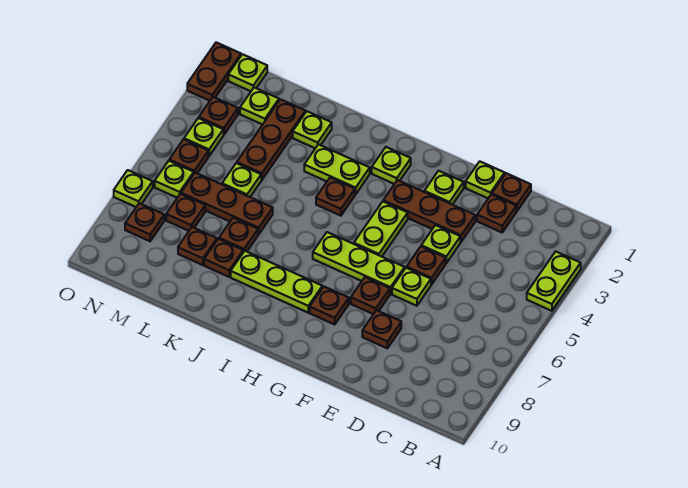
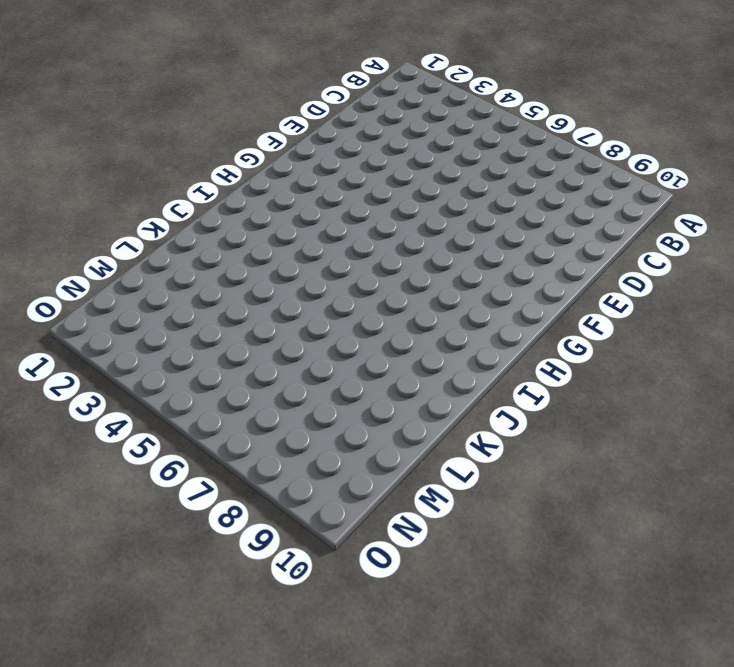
none -> lime plate A3:A4 level 1
none -> brown plate D1 level 1
none -> brown plate D2 level 1
none -> lime plate E1 level 1

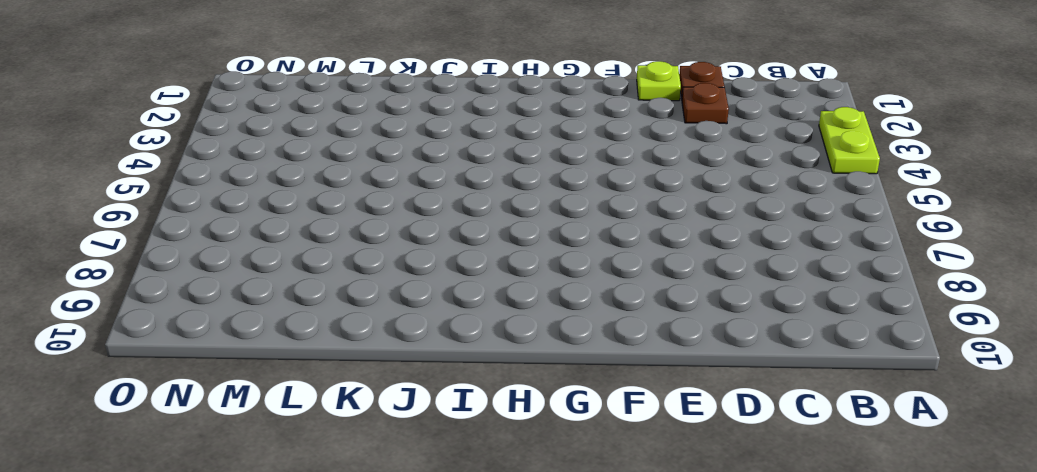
none -> brown plate E3:G3 level 1
none -> lime plate E4 level 1
none -> brown plate E5 level 1
none -> lime plate E6 level 1

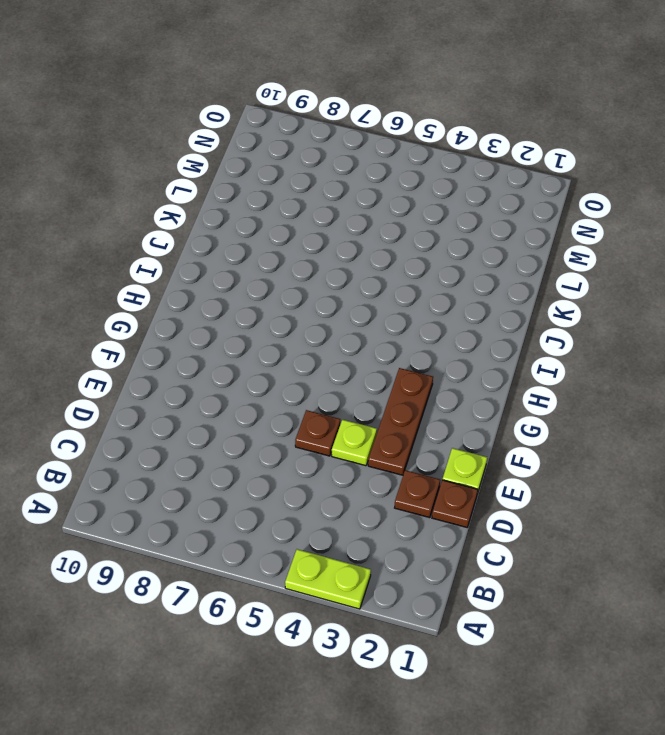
none -> lime plate E6 level 1
none -> brown plate E8 level 1
none -> lime plate F2 level 1
none -> lime plate F6:H6 level 1

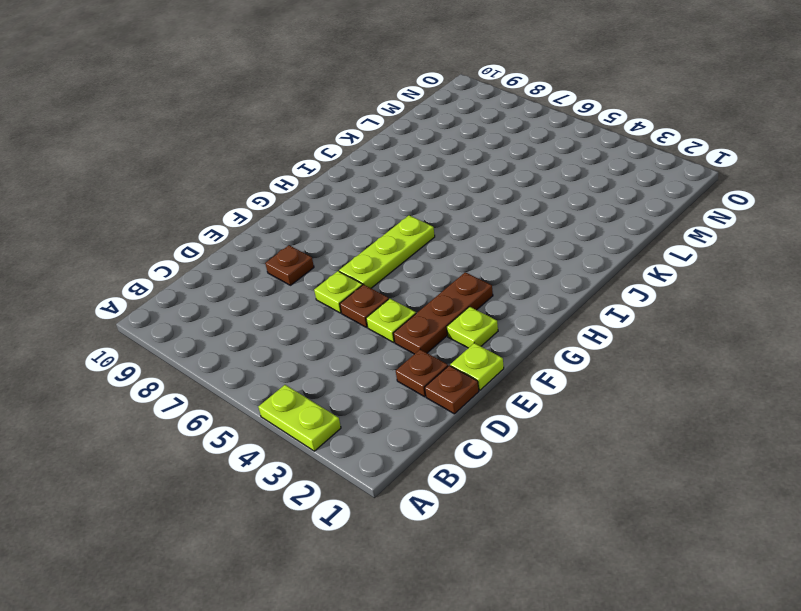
none -> brown plate F7 level 1
none -> lime plate G4:G5 level 1
none -> brown plate G8 level 1
none -> lime plate H2 level 1

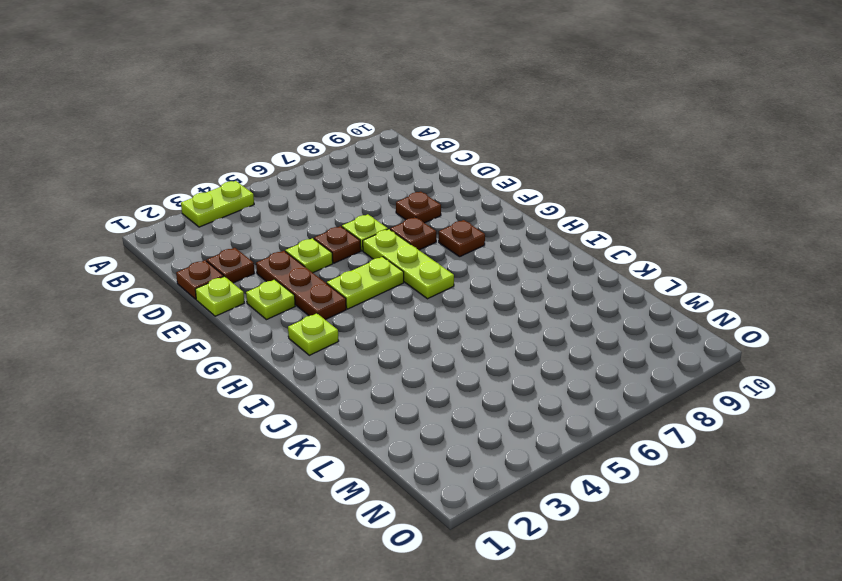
none -> lime plate H8:J8 level 1
none -> lime plate I3:J3 level 1
none -> brown plate I4 level 1
none -> lime plate K2 level 1

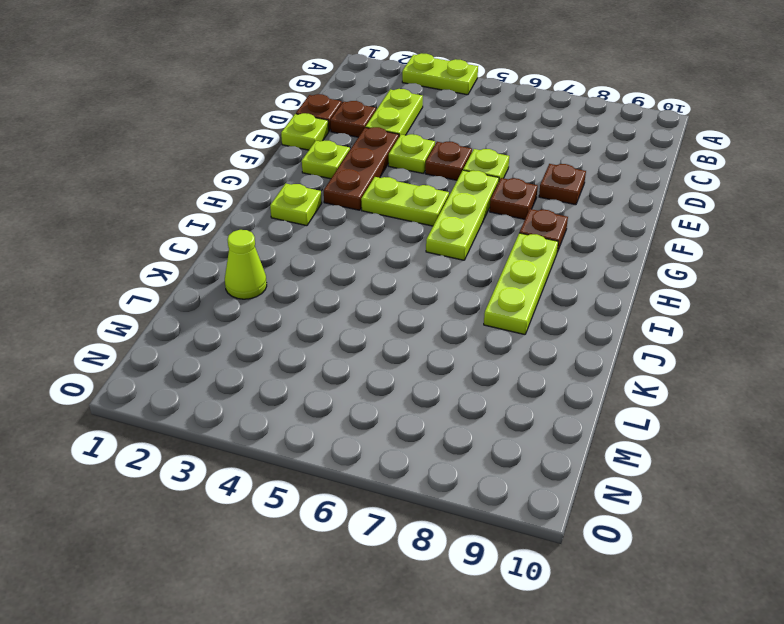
lime plate C3:D3 level 1 -> lime plate I3:J3 level 1
lime cone K2 level 1 -> lime plate K2 level 1
none -> brown plate I4 level 1
none -> brown plate K6:M6 level 1
none -> brown plate K7 level 1
none -> brown plate K8 level 1

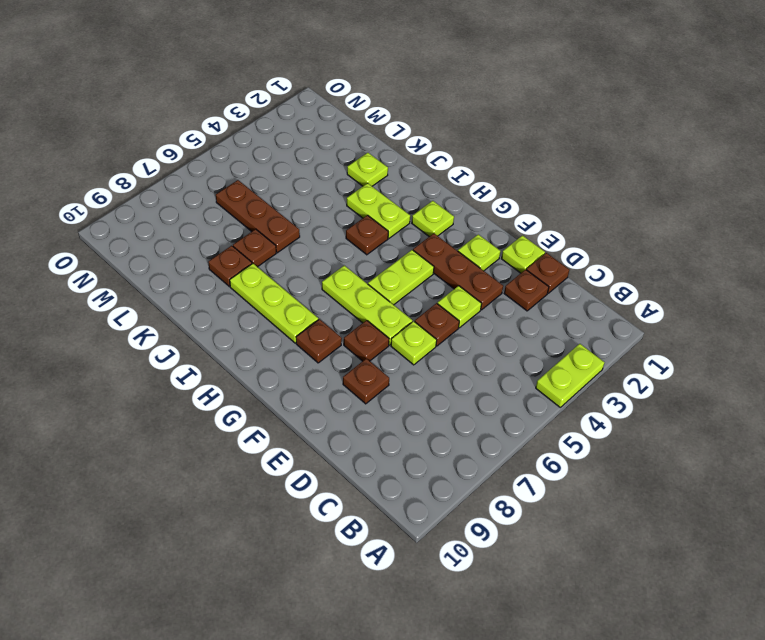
none -> brown plate L2:L4 level 1
none -> lime plate L5 level 1
none -> brown plate L8 level 1
none -> lime plate M2 level 1

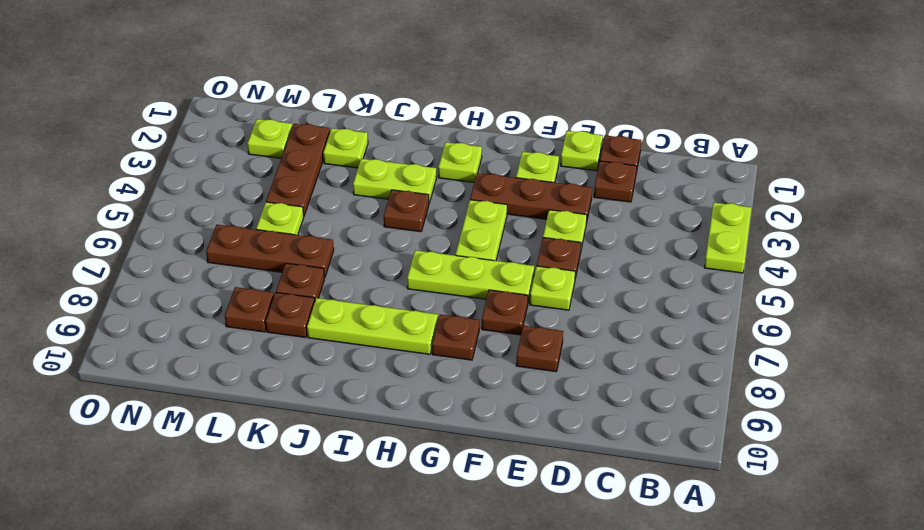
none -> brown plate M7 level 1
none -> lime plate N1 level 1
none -> brown plate N3 level 1
none -> lime plate N4 level 1

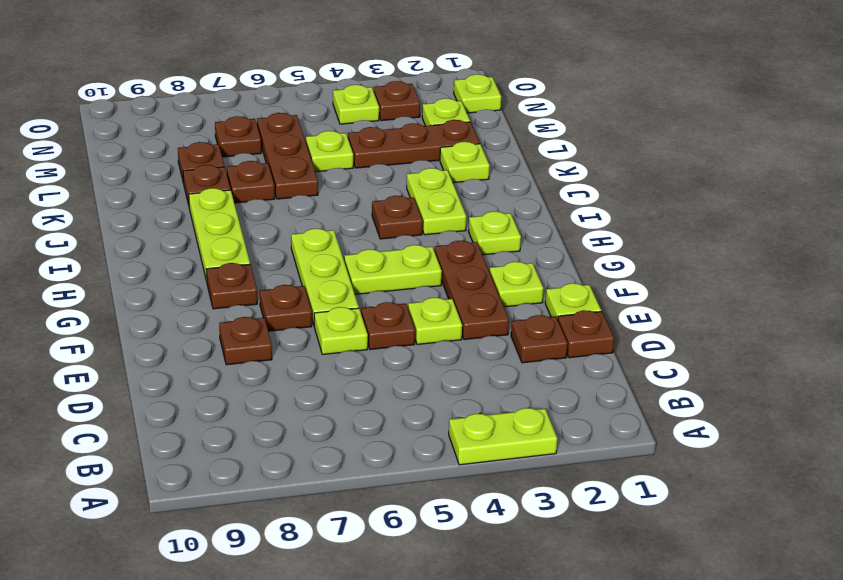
none -> brown plate N5 level 1
none -> lime plate N6 level 1
none -> brown plate N8 level 1
none -> brown plate O1:O2 level 1

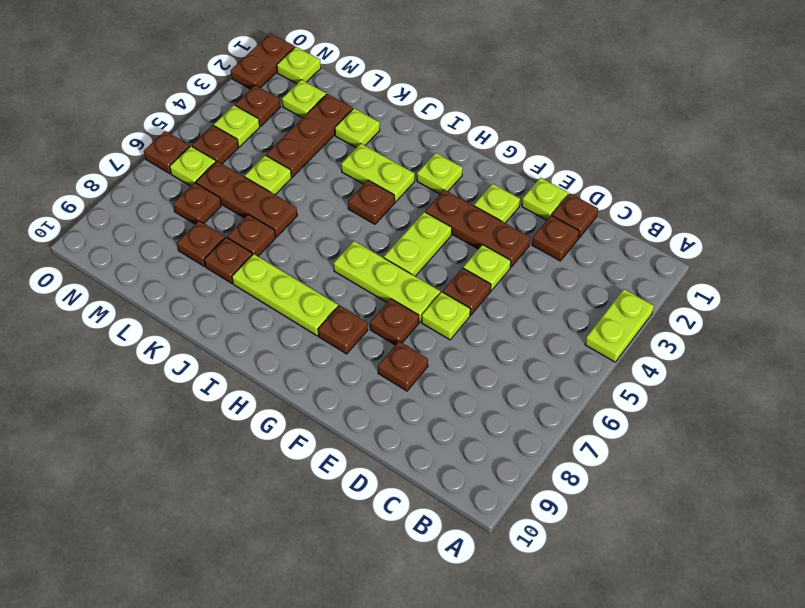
brown plate O6 level 1 -> brown plate N8 level 1
none -> lime plate O7 level 1

